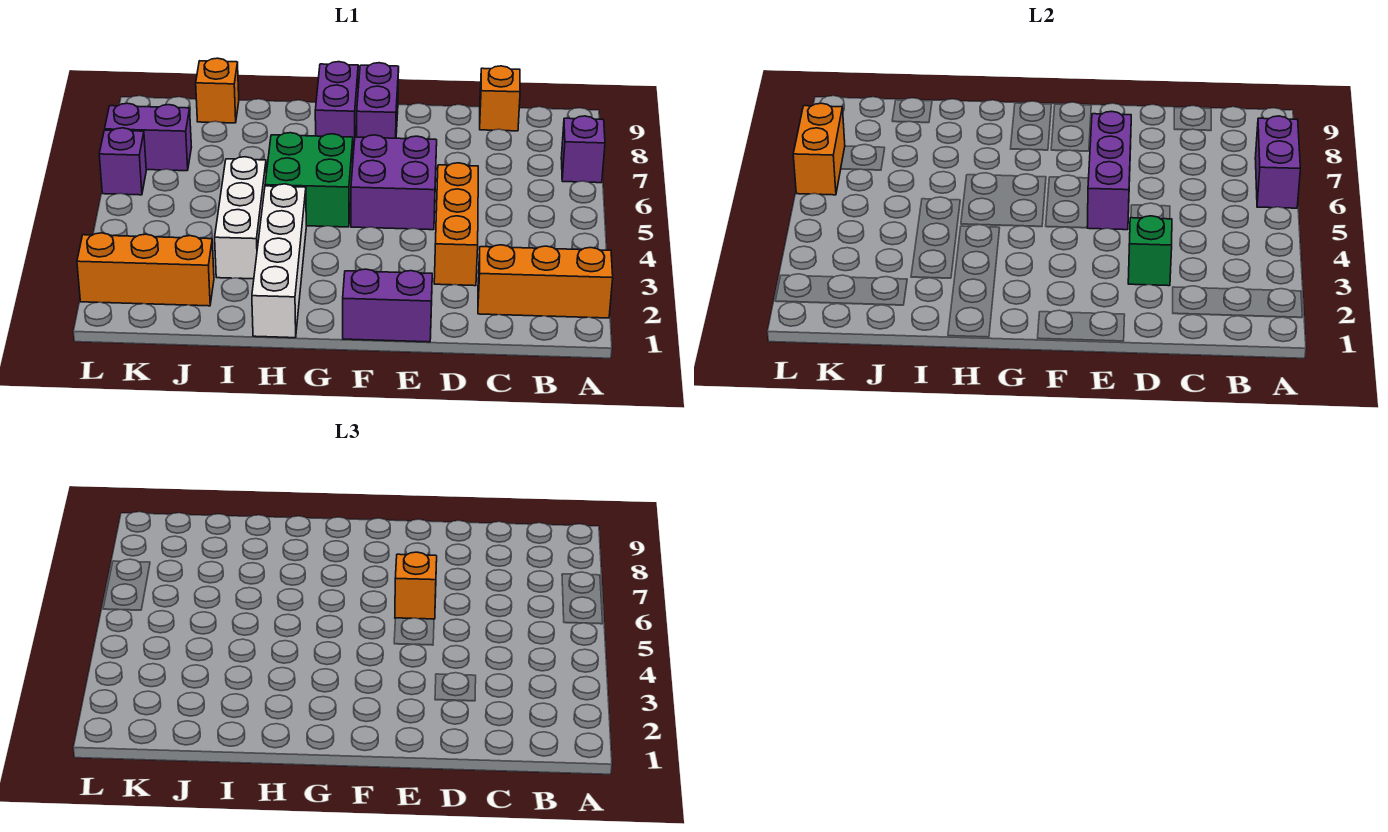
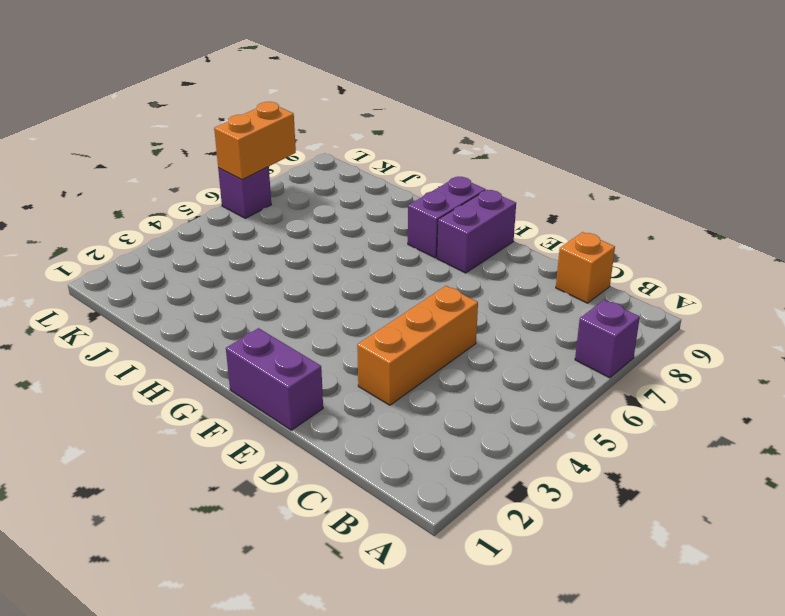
none -> orange brick A2:C2 level 1
none -> purple brick E5:F6 level 1
none -> green brick G5:H6 level 1

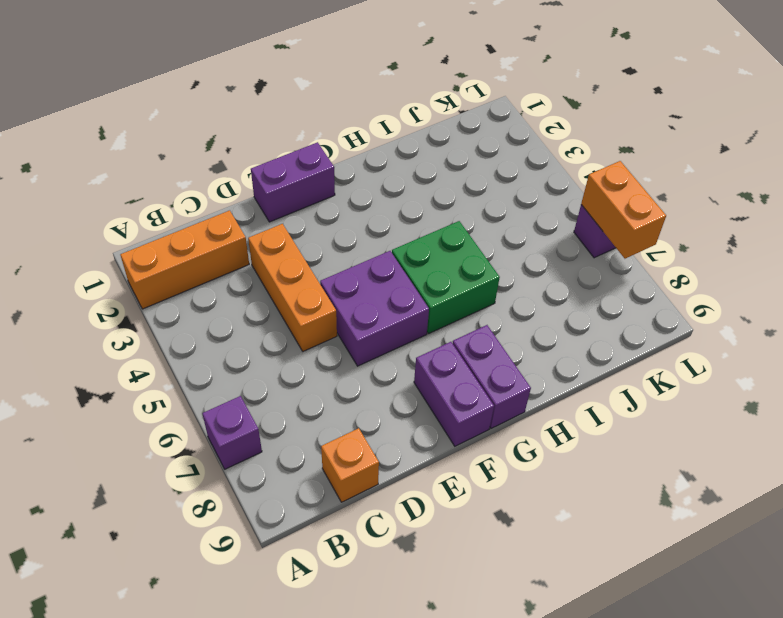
none -> white brick H1:H4 level 1
none -> white brick I3:I5 level 1
none -> orange brick J2:L2 level 1

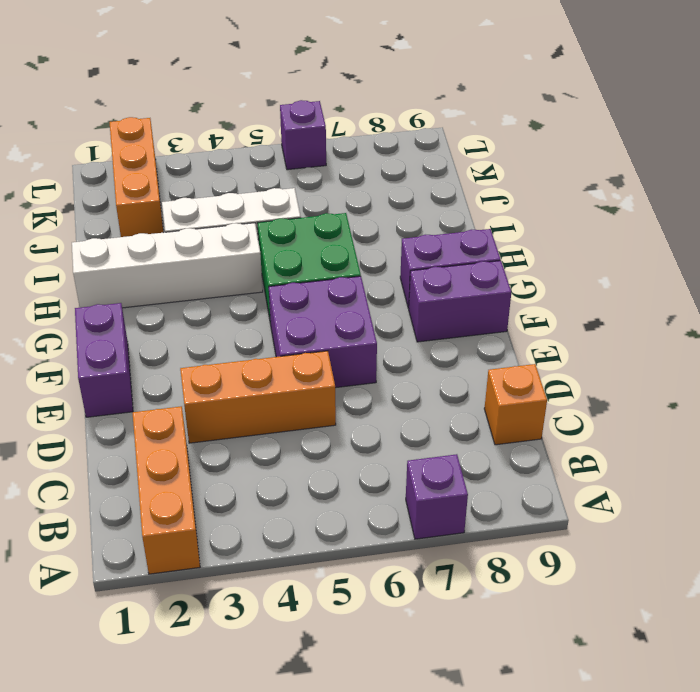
none -> orange brick J9 level 1
none -> purple brick K7:L7 level 1
none -> purple brick A6:A7 level 2

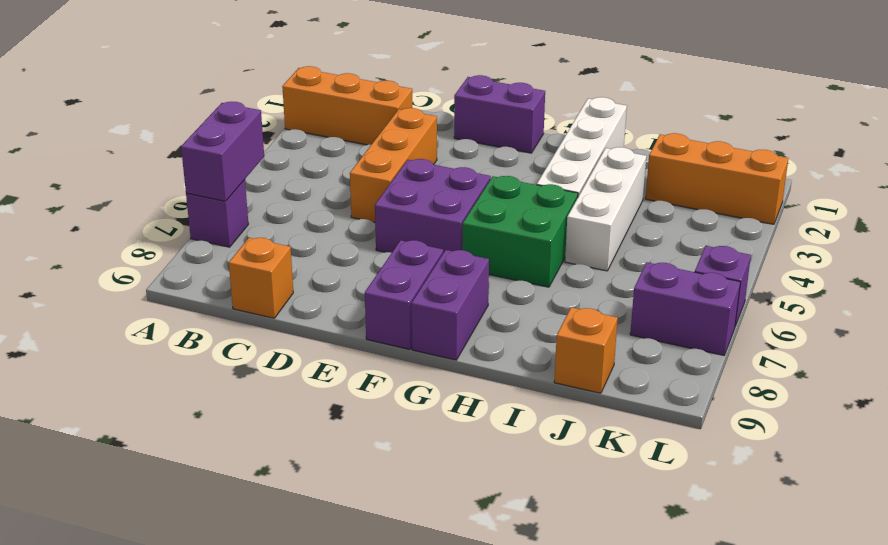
none -> green brick D3 level 2
none -> purple brick E5:E7 level 2
none -> orange brick L6:L7 level 2

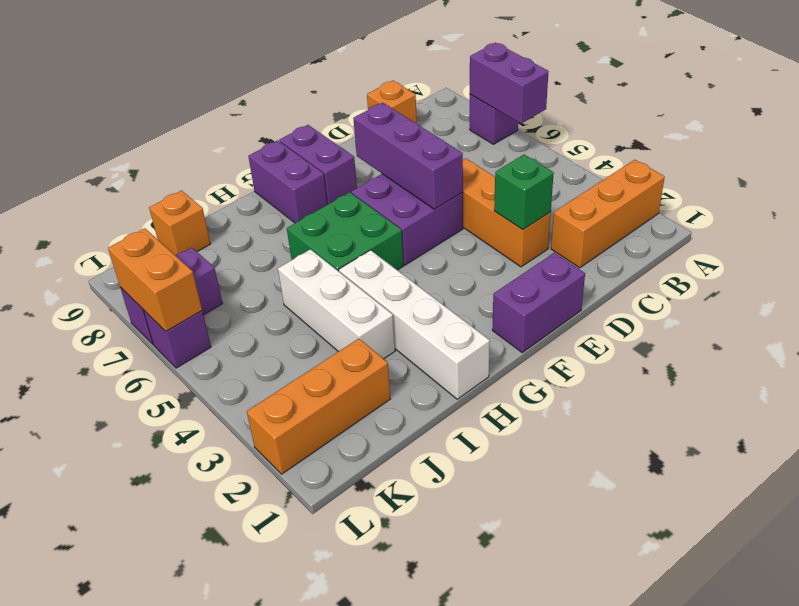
none -> orange brick E6 level 3

